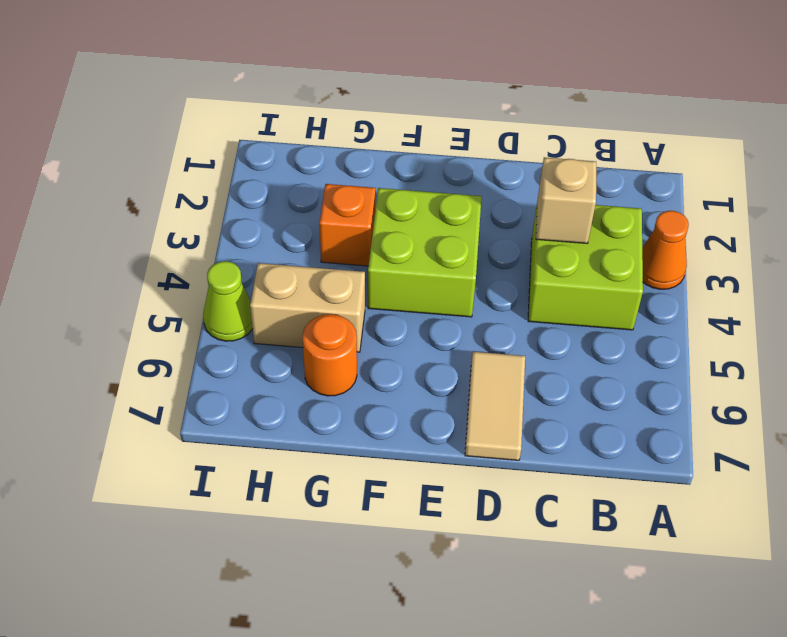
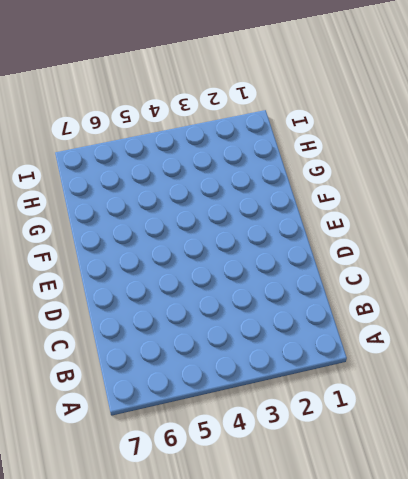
none -> orange cone A3 level 1
none -> lime brick B3:C4 level 1

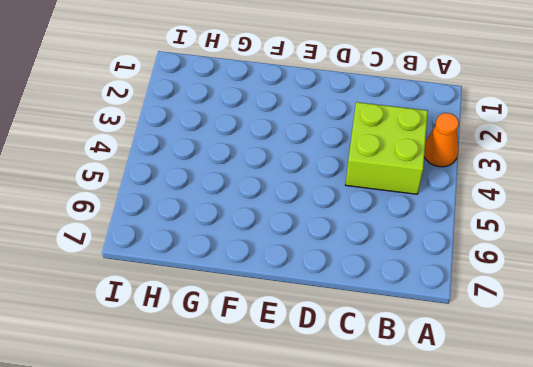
none -> tan tile D6:D7 level 1
none -> lime brick E3:F4 level 1

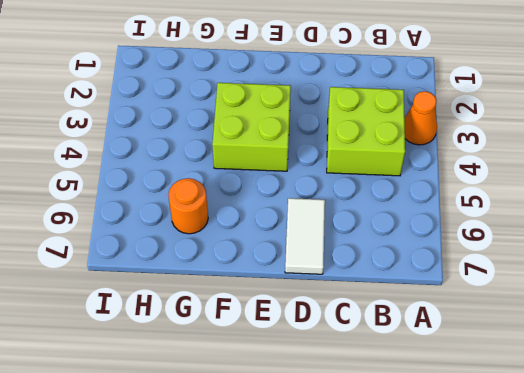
white tile D6:D7 level 1 -> tan tile D6:D7 level 1
none -> orange brick G3 level 1
none -> tan brick G5:H5 level 1

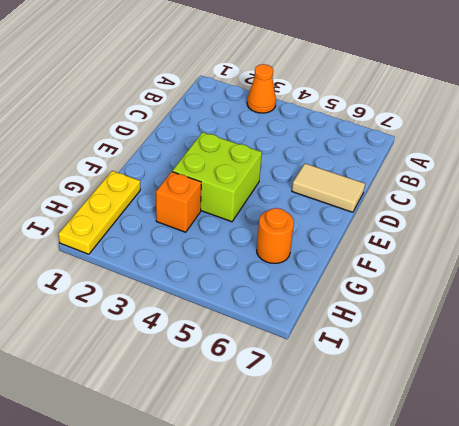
yellow plate G1:I1 level 1 -> none
none -> lime brick B3:C4 level 1
none -> tan brick G5:H5 level 1

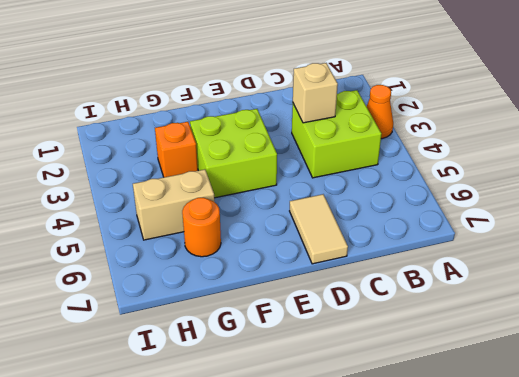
none -> lime cone I5 level 1

